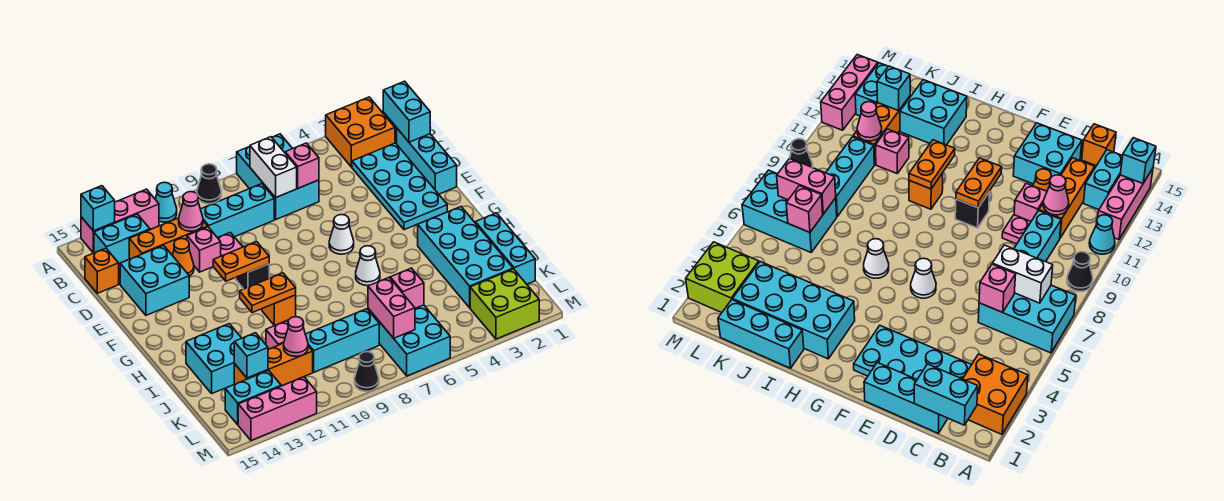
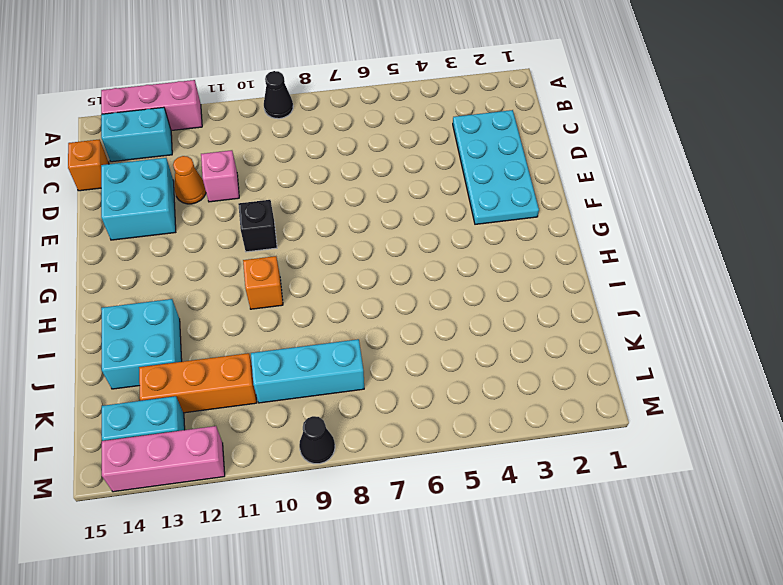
none -> orange brick A2:B3 level 1
none -> cyan brick A6:C7 level 1
none -> cyan cone A11 level 1
none -> cyan brick C1:E1 level 1

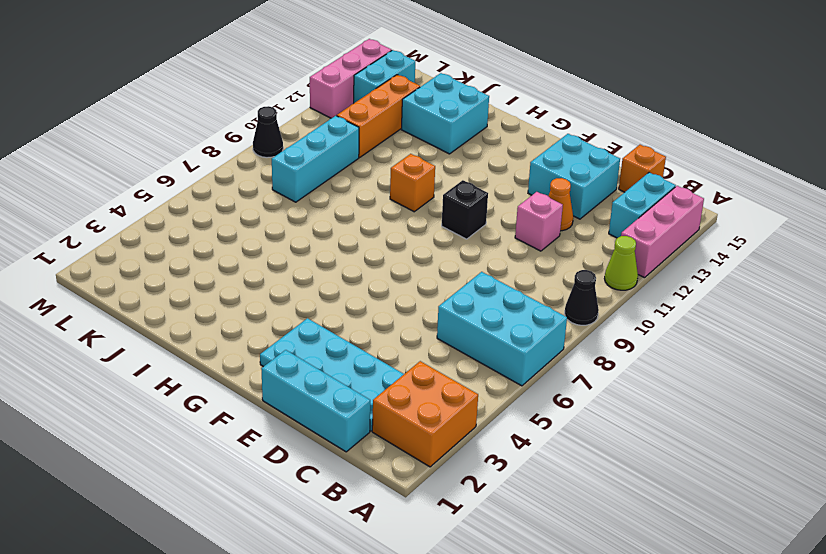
lime cone A11 level 1 -> cyan cone A11 level 1
none -> cyan brick C8:C10 level 1
none -> orange brick C11:C13 level 1
none -> pink plate D10 level 1
none -> white cone F6 level 1

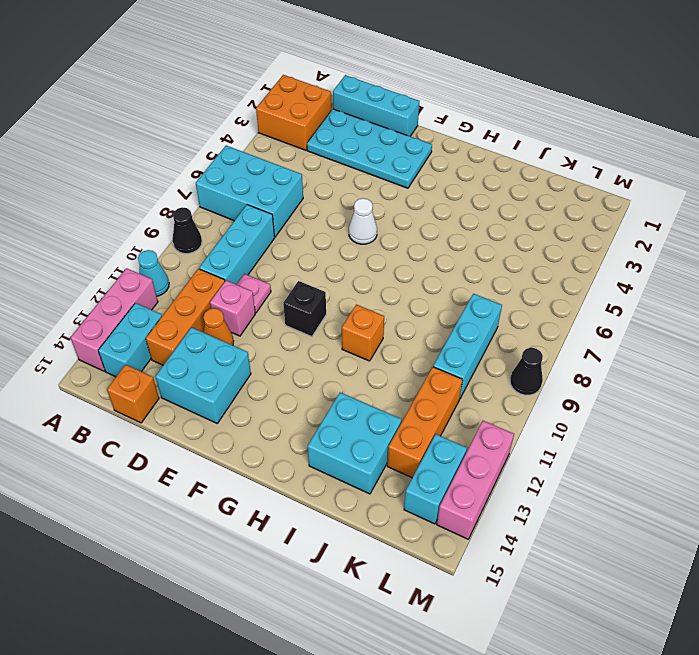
none -> cyan brick H2:K3 level 1
none -> white cone H6 level 1
none -> cyan brick I1:K1 level 1
none -> pink brick J11 level 1

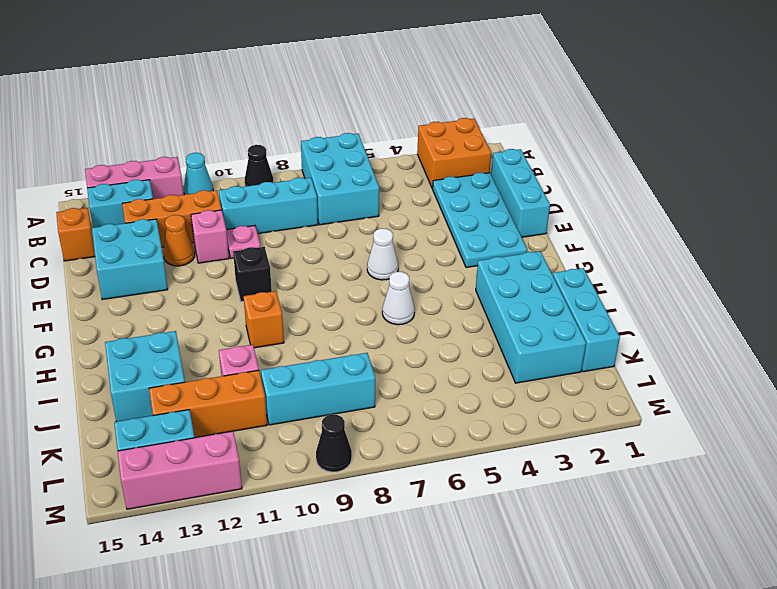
none -> cyan brick K6:M7 level 1
none -> lime brick L2:M3 level 1
none -> cyan brick A14 level 2
none -> cyan brick B1:C1 level 2

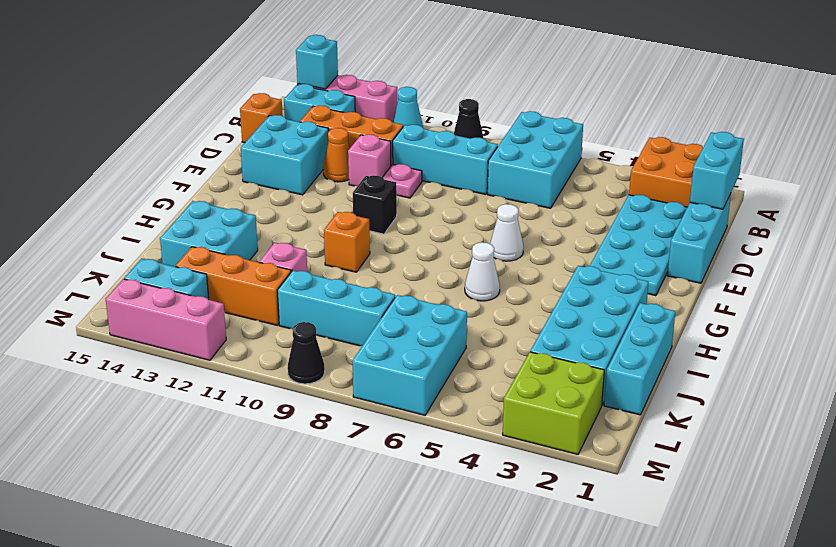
none -> white brick B7:C7 level 2
none -> pink brick C6 level 2
none -> pink cone C11 level 2
none -> orange plate F10:F11 level 2

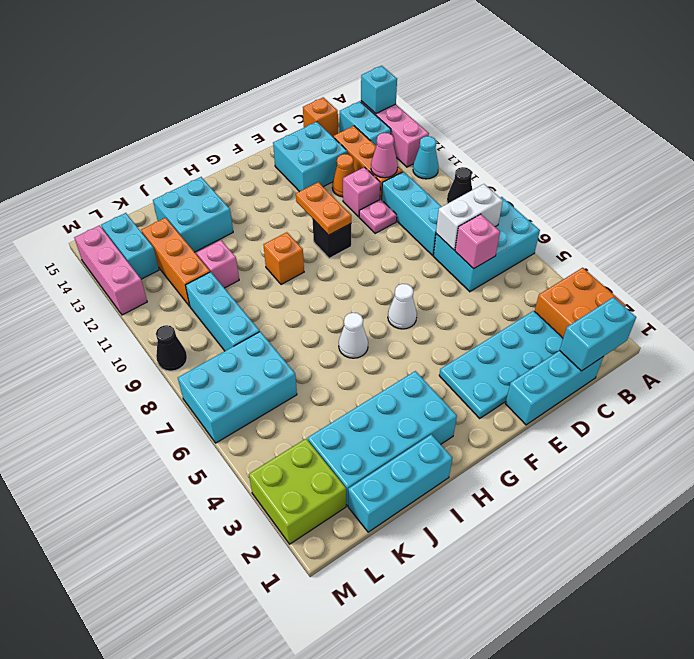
none -> orange plate H10:H11 level 2
none -> pink brick K6 level 2
none -> pink brick K7:L7 level 2
none -> pink cone K11 level 2

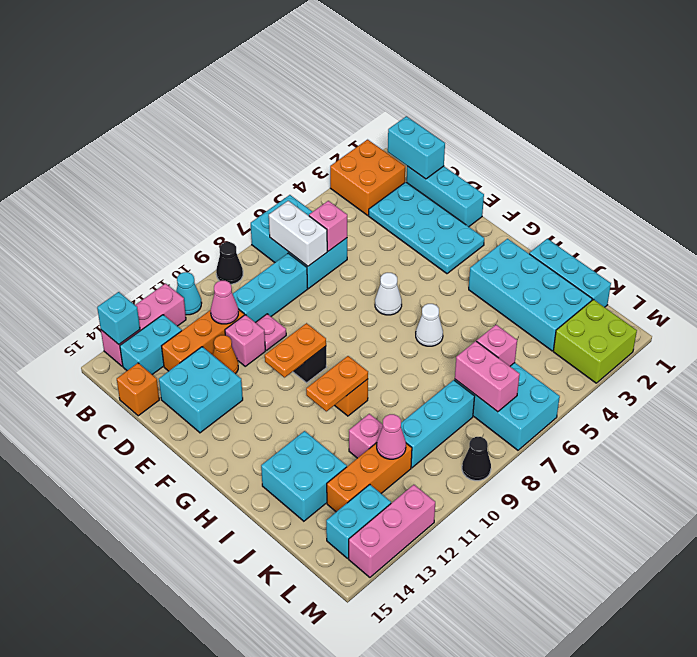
none -> cyan brick K13 level 2

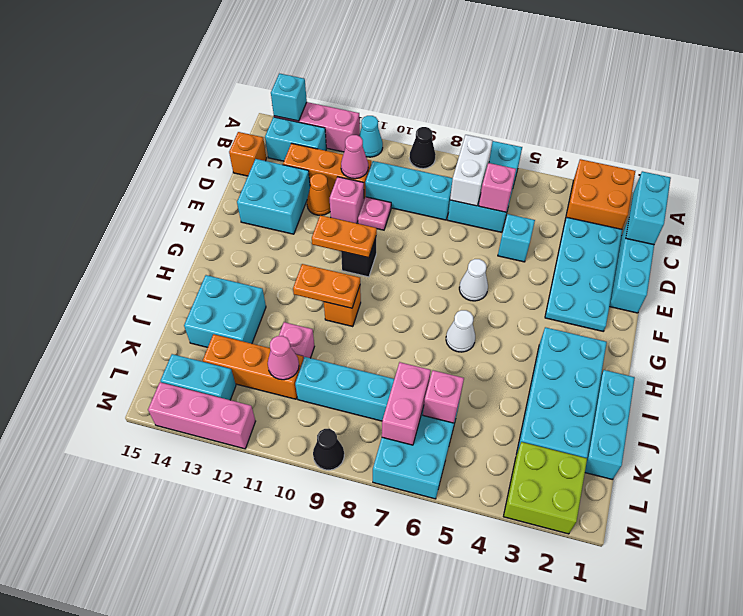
cyan brick D5 level 1 -> cyan brick K13 level 2

